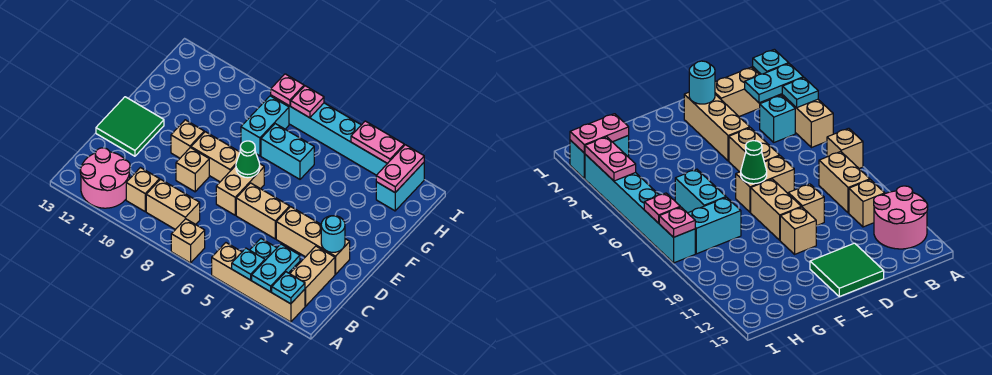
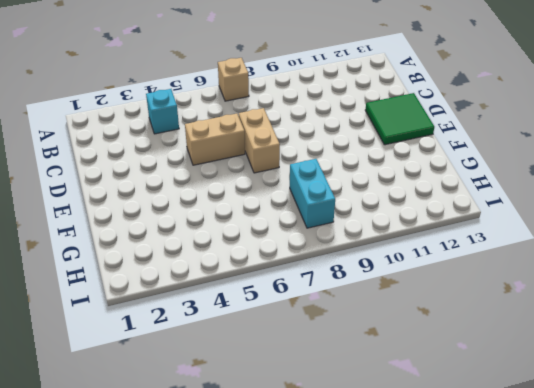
none -> tan brick A2:A5 level 1
none -> pink round brick A11:B12 level 1
none -> tan brick B2:C2 level 1

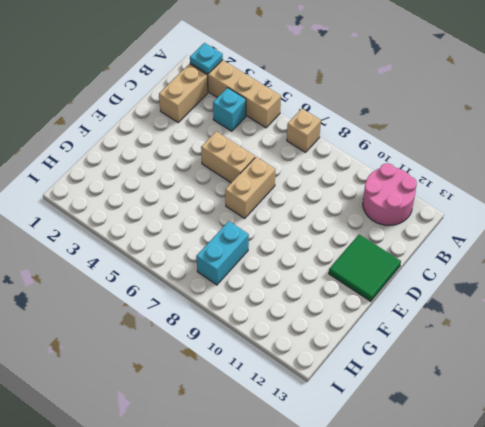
none -> tan brick B8:B9 level 1
none -> tan brick B10 level 1
none -> tan brick D2:D4 level 1

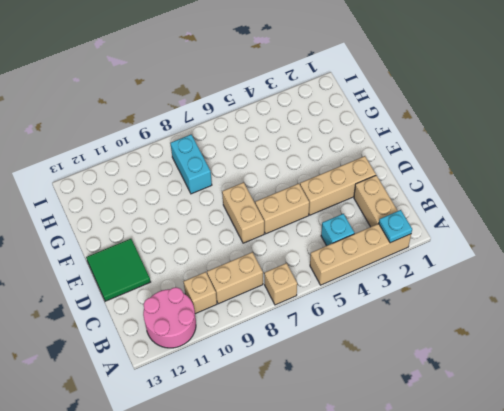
none -> tan brick D9 level 1
none -> tan brick E8:E9 level 1
none -> tan brick E10 level 1

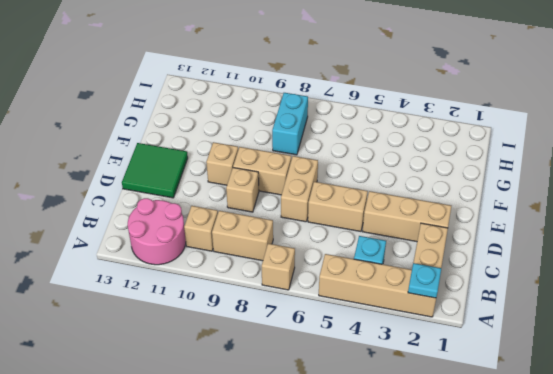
none -> cyan brick G6:G7 level 1
none -> cyan brick H2:I2 level 1
none -> cyan brick I3:I8 level 1

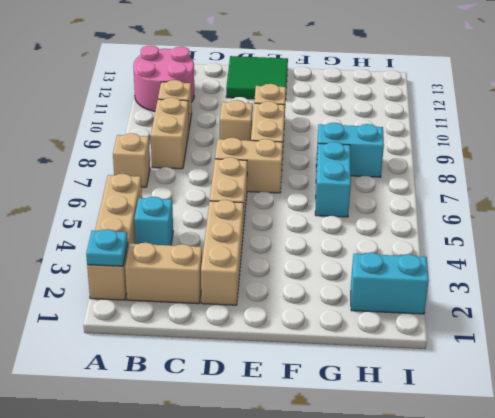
none -> cyan brick I3:I8 level 1
none -> cyan plate A3:B3 level 2
none -> cyan plate A4 level 2

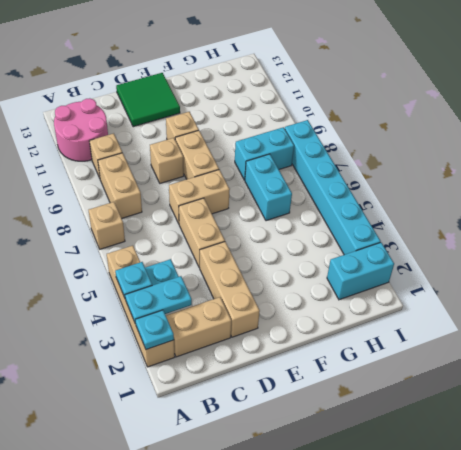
none -> cyan round brick D2 level 2
none -> green cone E7 level 2
none -> pink plate H2:I2 level 2

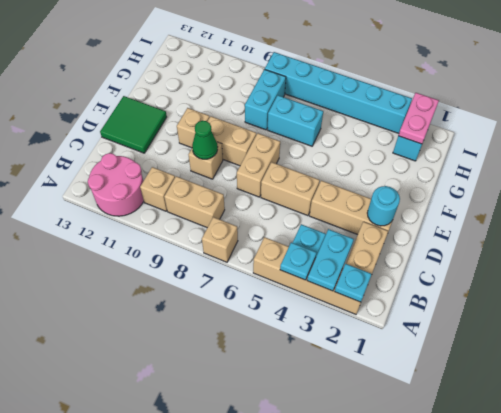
green cone D9 level 2 -> green cone E7 level 2
none -> pink plate I3:I4 level 2
none -> pink plate I7 level 2
none -> pink plate I8 level 2

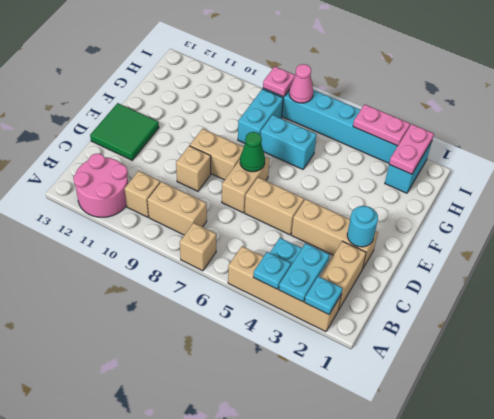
pink cone I7 level 2 -> pink plate I7 level 2
none -> tan brick E10 level 1

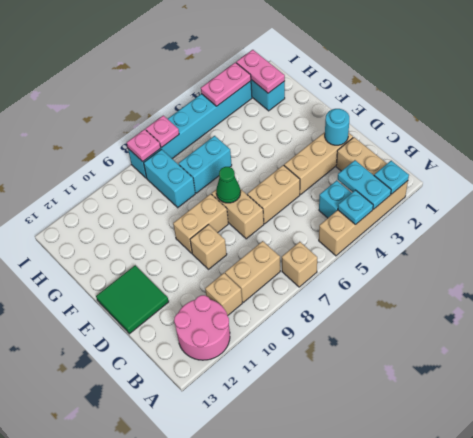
none -> tan brick E10 level 1

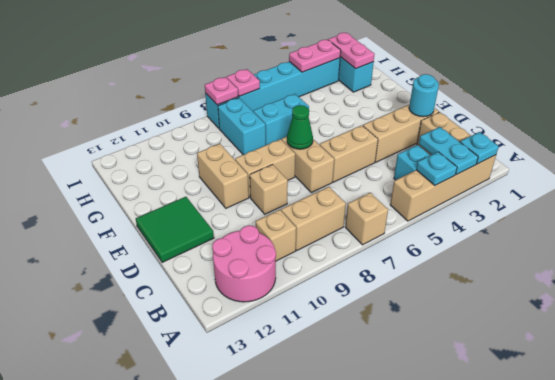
tan brick E10:F10 level 1 -> tan brick E10 level 1

